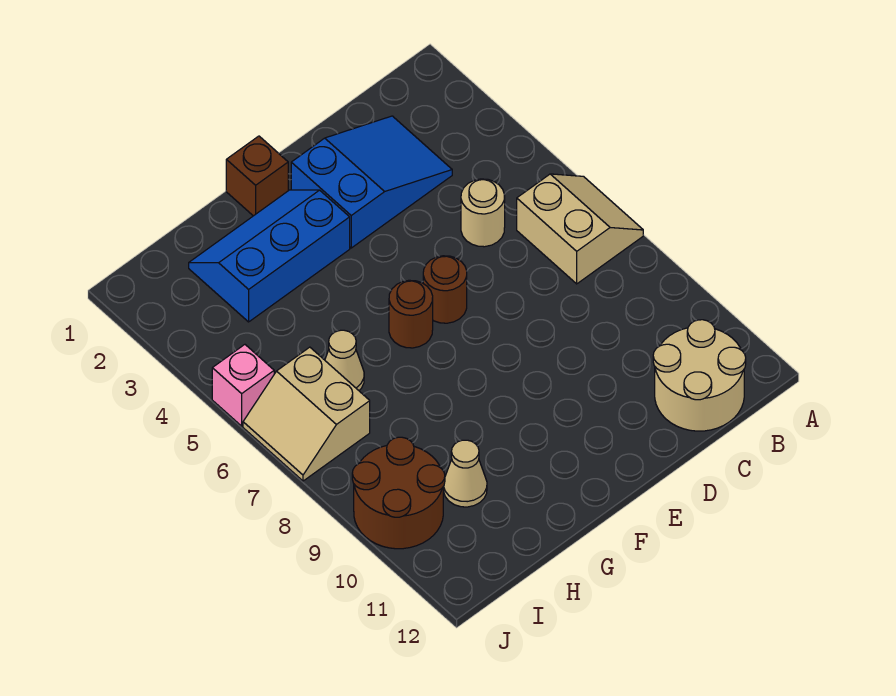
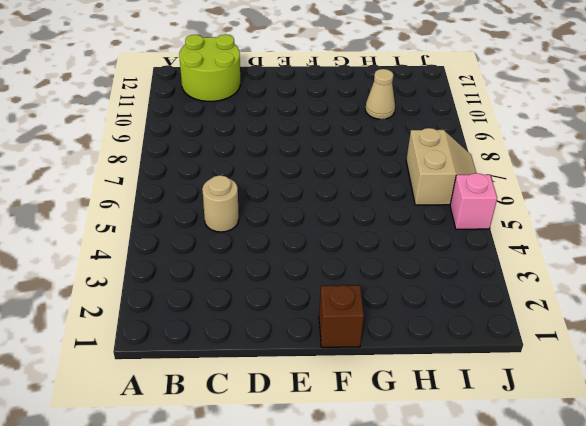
lime round brick B11:C12 level 1 -> tan round brick B11:C12 level 1
none -> tan slope A6:B7 level 1 top B
none -> blue slope C2:E3 level 1 top E
none -> brown round brick E6 level 1

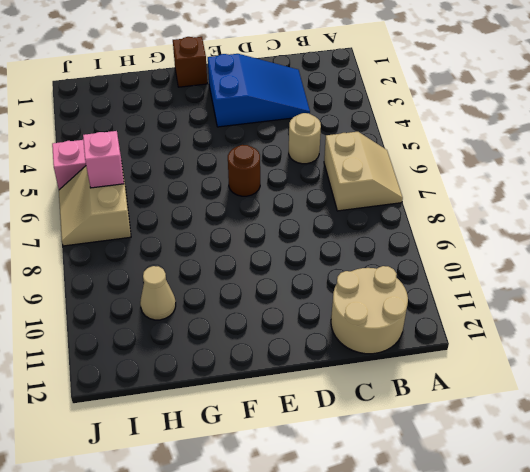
pink brick I6 level 2 -> none
none -> blue slope F2:H3 level 1 top 3
none -> brown round brick F6 level 1
none -> tan cone H6 level 1

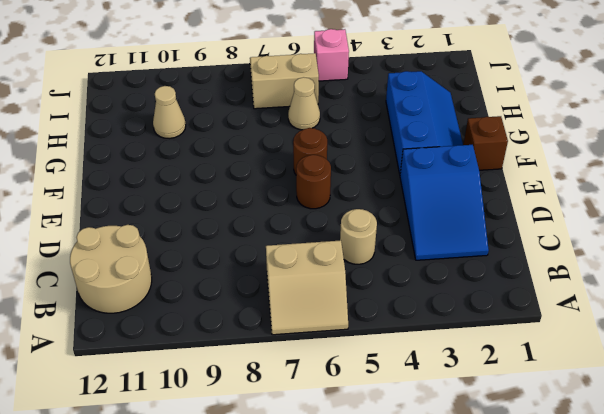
none -> brown round brick I9:J10 level 1

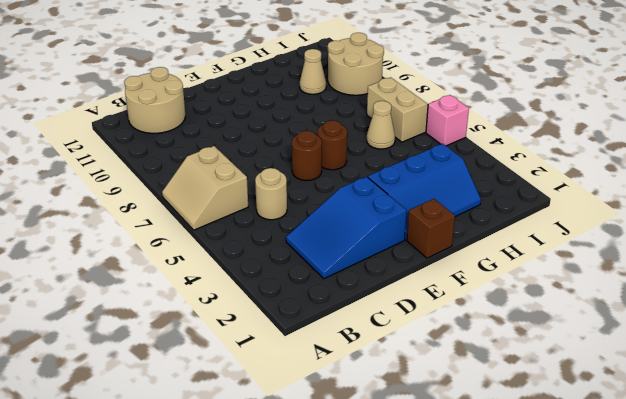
tan round brick I9:J10 level 1 -> brown round brick I9:J10 level 1

